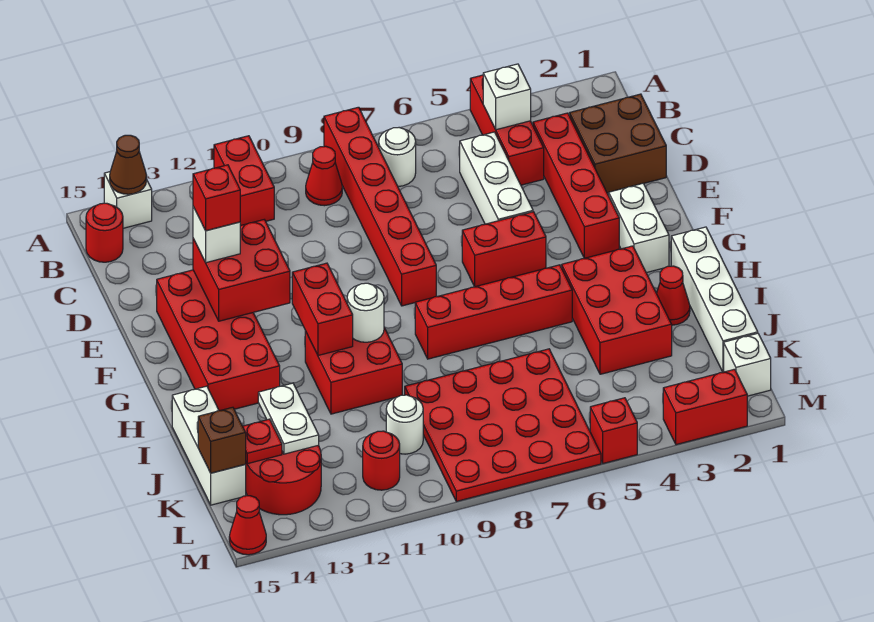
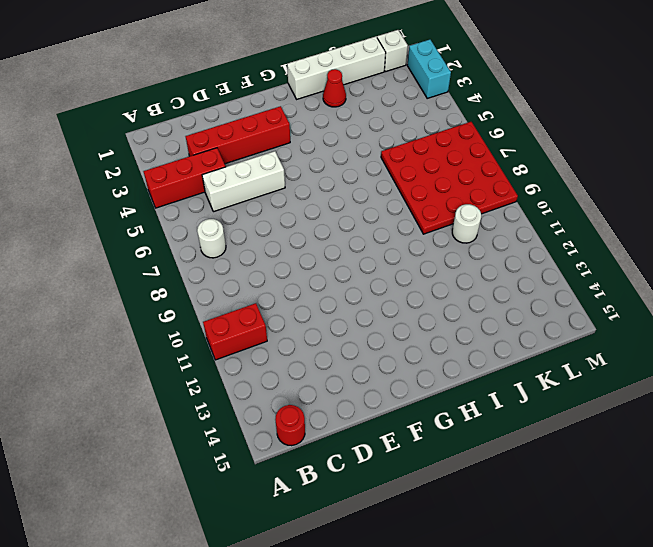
cyan brick M2:M3 level 1 -> red brick M2:M3 level 1
none -> red brick A8:F8 level 1
none -> white brick A14 level 1
none -> red cone B9 level 1
none -> brown brick C1:D2 level 1

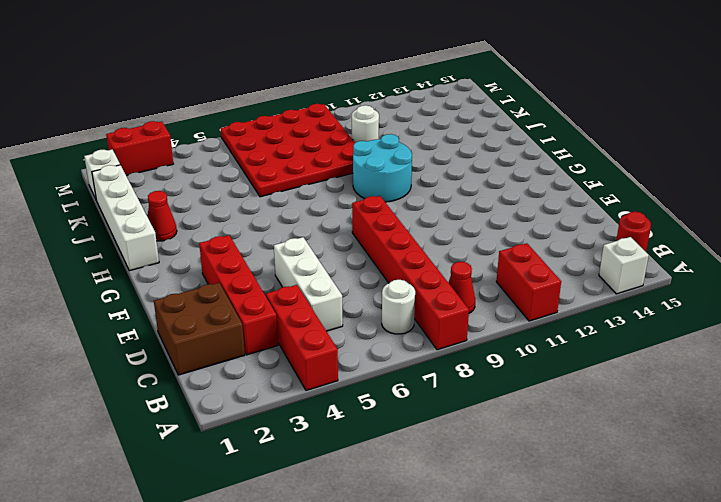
cyan round brick H9:I10 level 1 -> red brick H10:I11 level 1
none -> red brick E13:H14 level 1
none -> white brick F2:G2 level 1
none -> red brick F5:F6 level 1
none -> red brick H3:J4 level 1

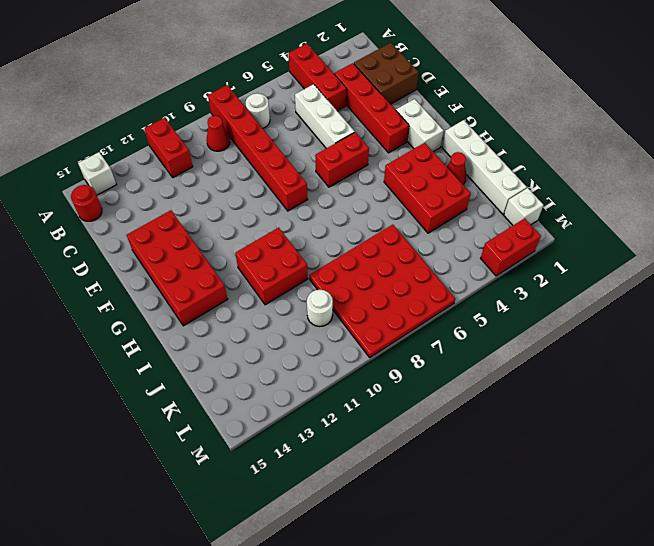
none -> red brick H5:H8 level 1
none -> white brick I15:K15 level 1
none -> red round brick K13:L14 level 1
none -> red round brick L11 level 1

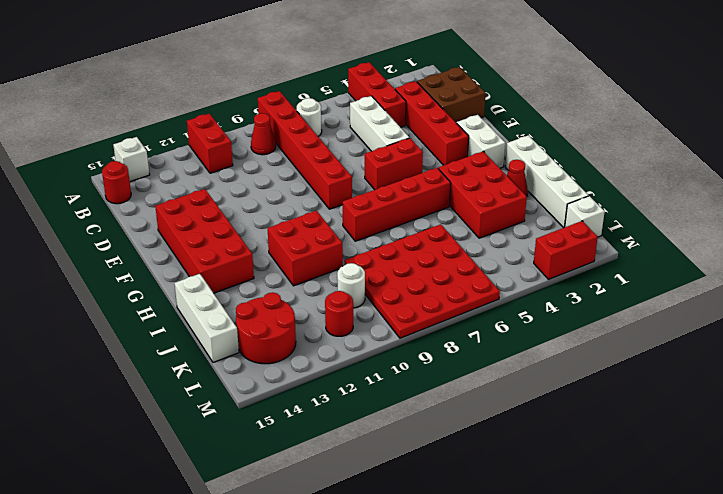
none -> red brick M5 level 1
none -> red cone M15 level 1
none -> brown cone A14 level 2
none -> white brick B4 level 2

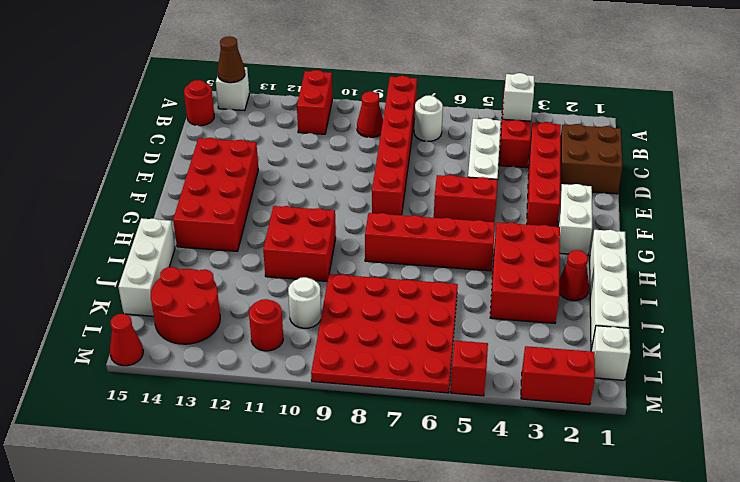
none -> red brick E12:F13 level 2
none -> red brick G11:H11 level 2
none -> white round brick H10 level 2
none -> white plate J13:K13 level 2

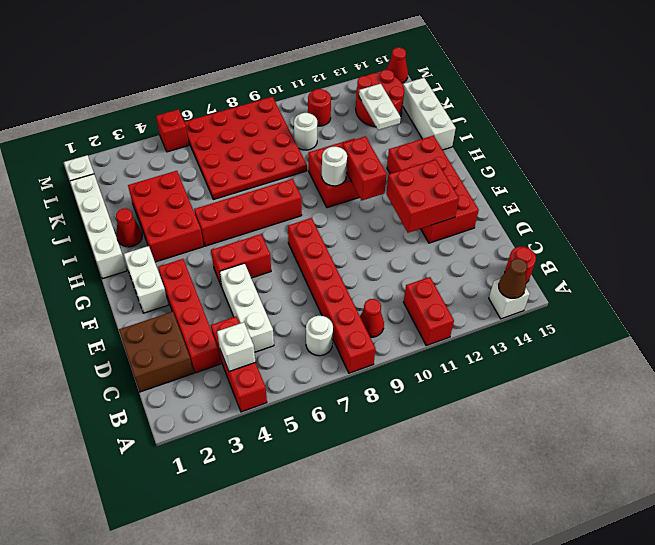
none -> red brick M2:M3 level 1
none -> red plate K14 level 2
none -> brown brick K15 level 2
none -> white brick E13 level 3

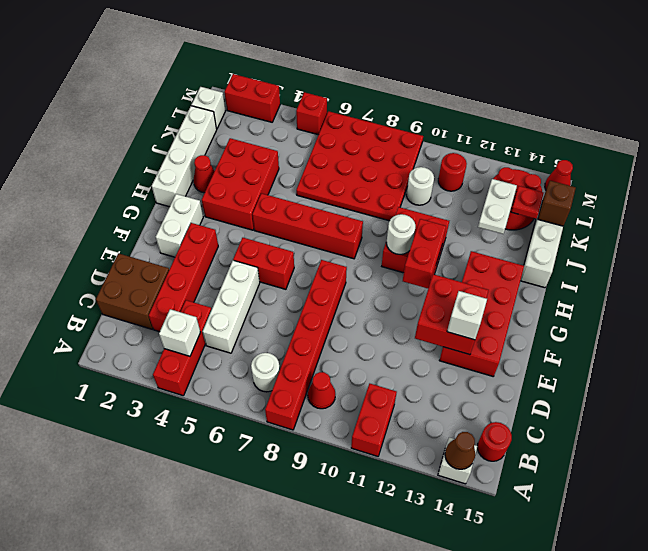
none -> red brick E13 level 4

